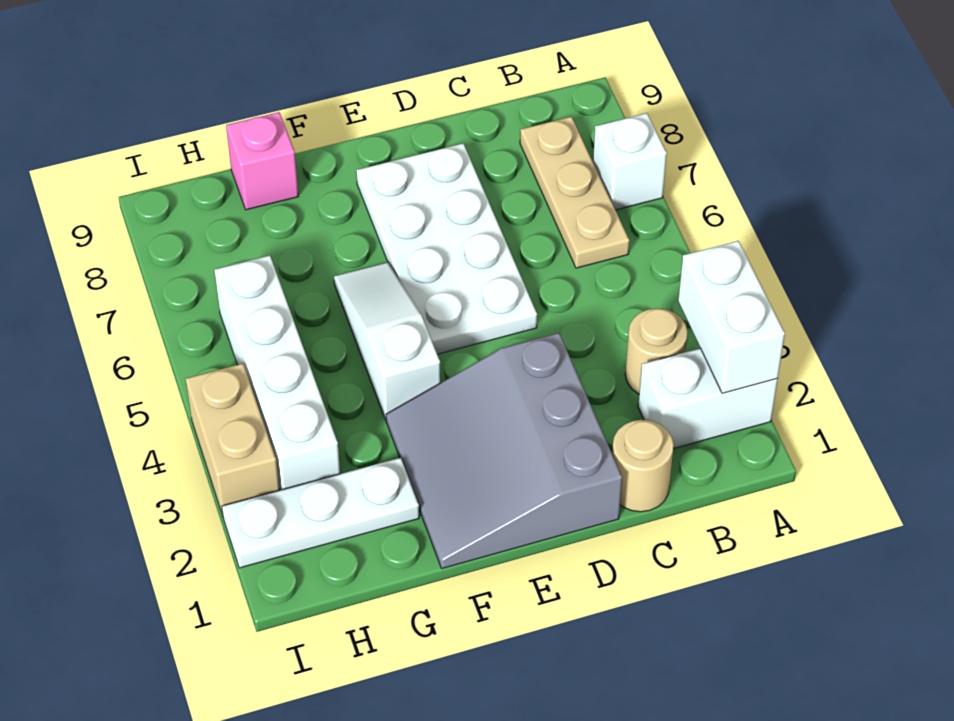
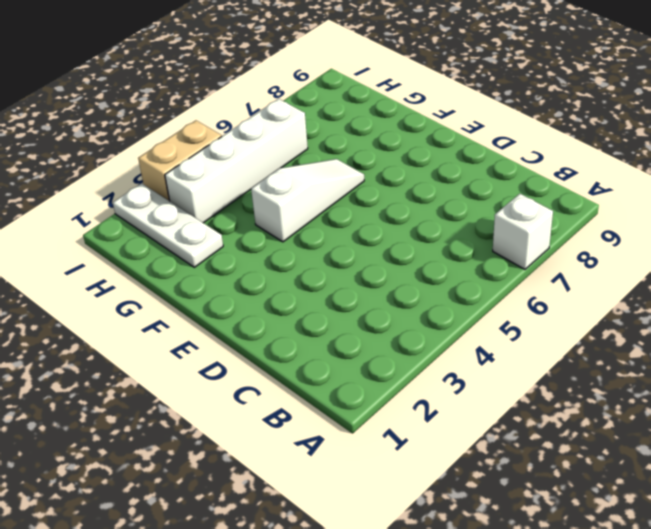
none -> white brick A2:B2 level 1
none -> tan round brick B3 level 1
none -> tan plate B6:B8 level 1

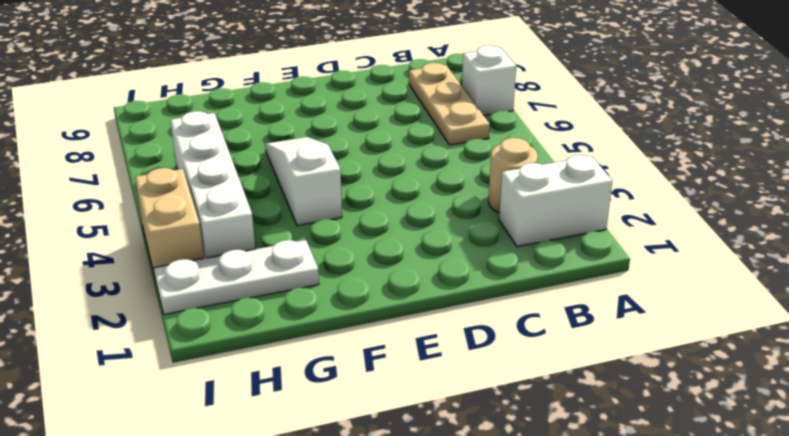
none -> tan round brick C1 level 1
none -> grey slope D1:F3 level 1 top D
none -> white plate D5:E8 level 1

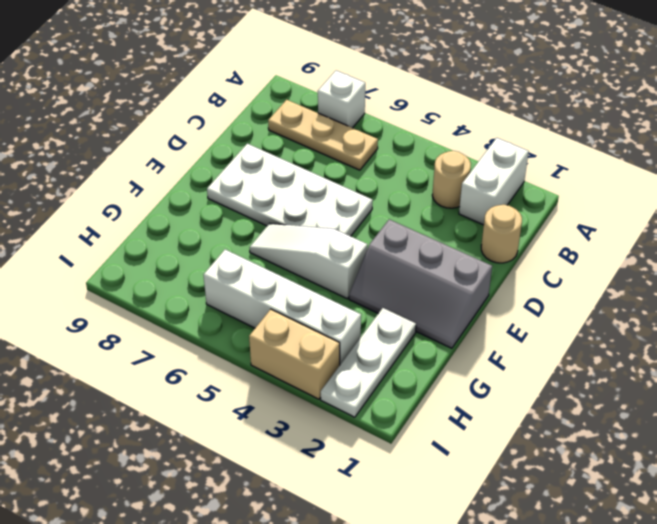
grey slope E1:F3 level 1 top E -> grey slope D1:F3 level 1 top D
none -> pink brick G9 level 1
none -> white brick A2:A3 level 2

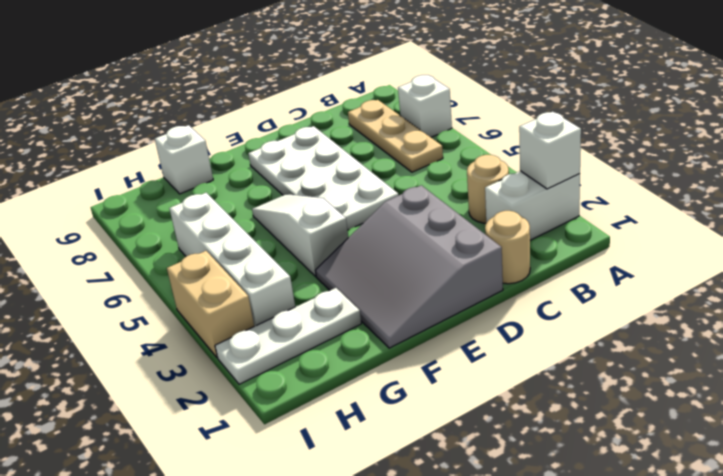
white brick A2 level 2 -> white brick A2:A3 level 2
white brick G9 level 1 -> pink brick G9 level 1

